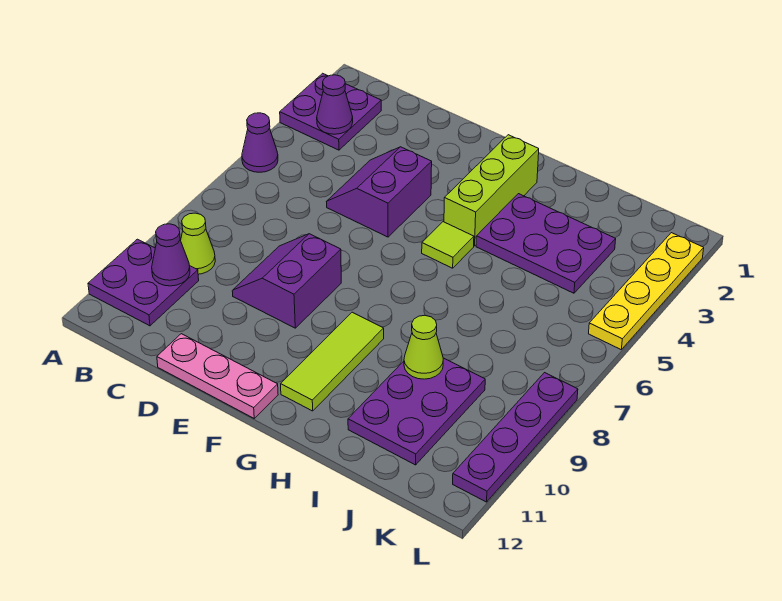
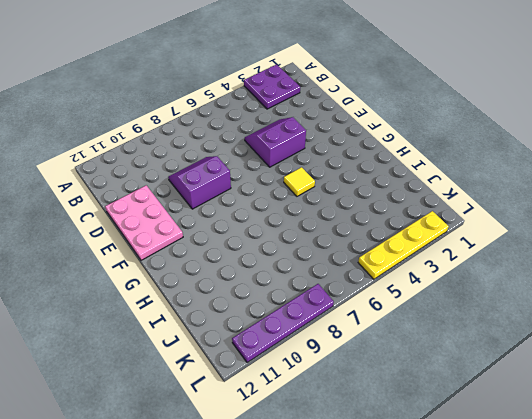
pink plate D11:F12 level 1 -> pink plate D12:F12 level 1
yellow tile G5 level 1 -> lime tile G5 level 1
none -> purple cone A5 level 1
none -> purple plate A10:B11 level 1
none -> lime cone B9 level 1

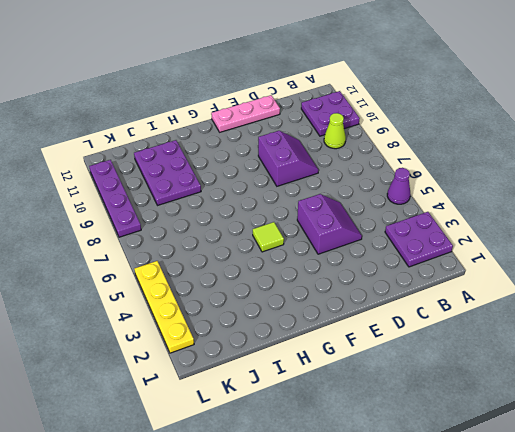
none -> lime brick G2:G4 level 1
none -> lime tile G9:G11 level 1
none -> purple plate H3:J4 level 1

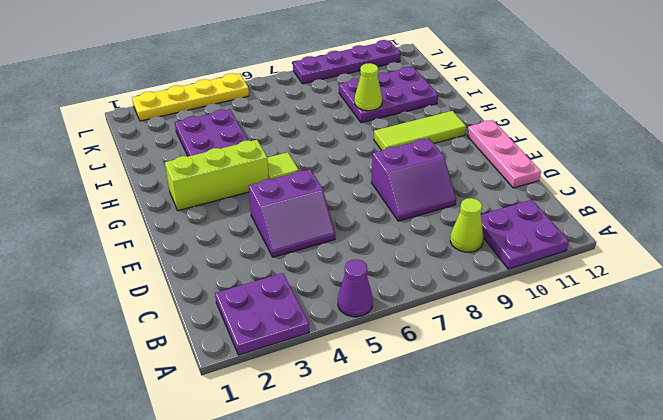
none -> purple cone B3 level 2
none -> purple cone B10 level 2

